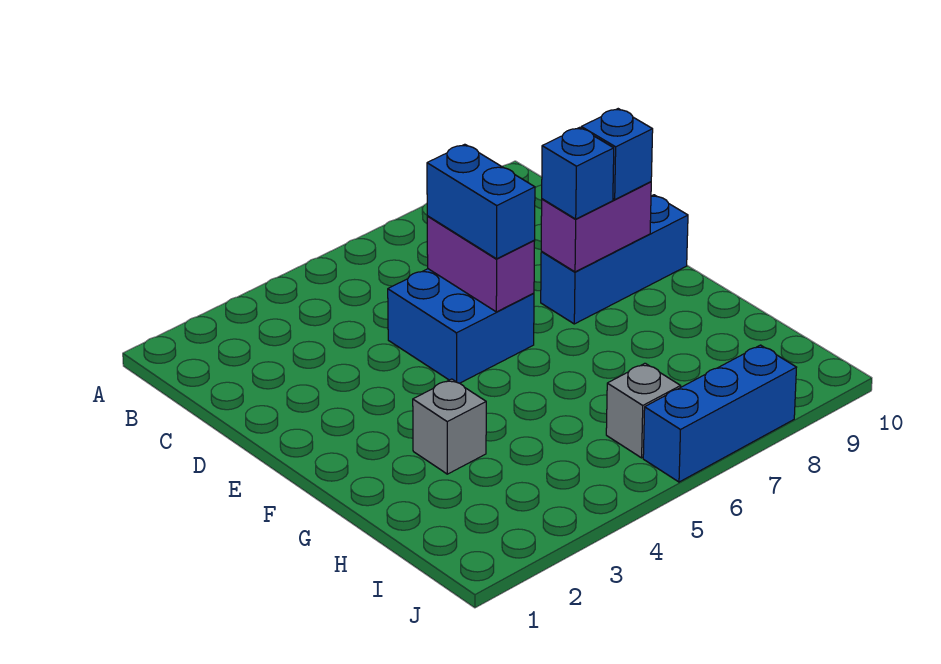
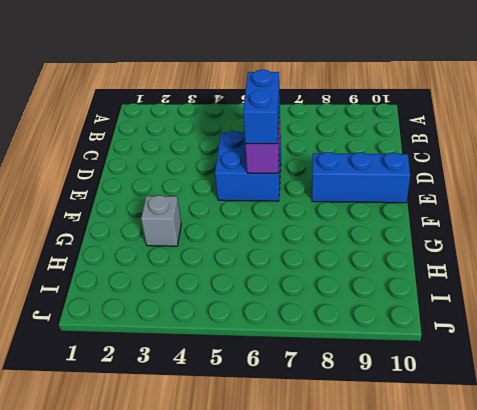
none -> grey brick I6 level 1
none -> blue brick J6:J8 level 1

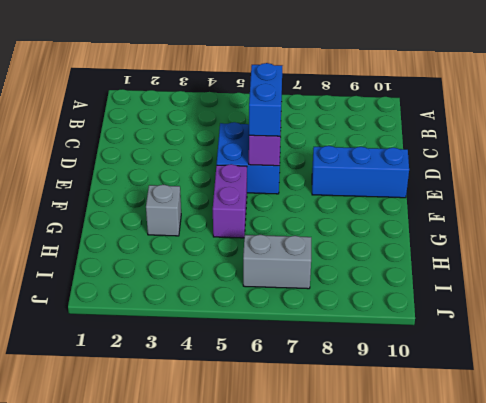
purple brick F5:G5 level 1 -> purple brick E8:E9 level 2
grey brick I6:I7 level 1 -> grey brick I6 level 1
none -> blue brick J6:J8 level 1
none -> blue brick E8 level 3

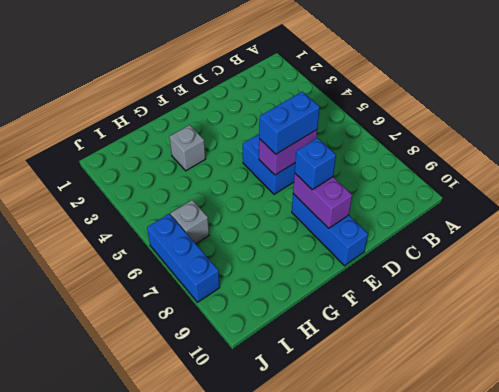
none -> blue brick E9 level 3

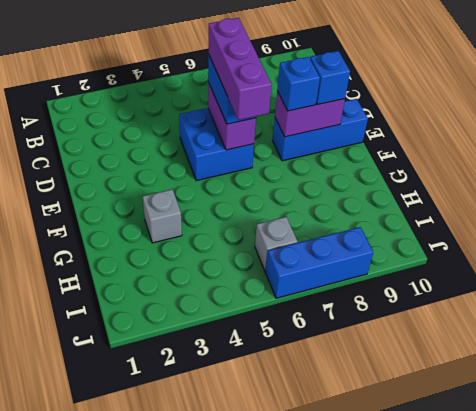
purple brick D6:F6 level 4 -> none

